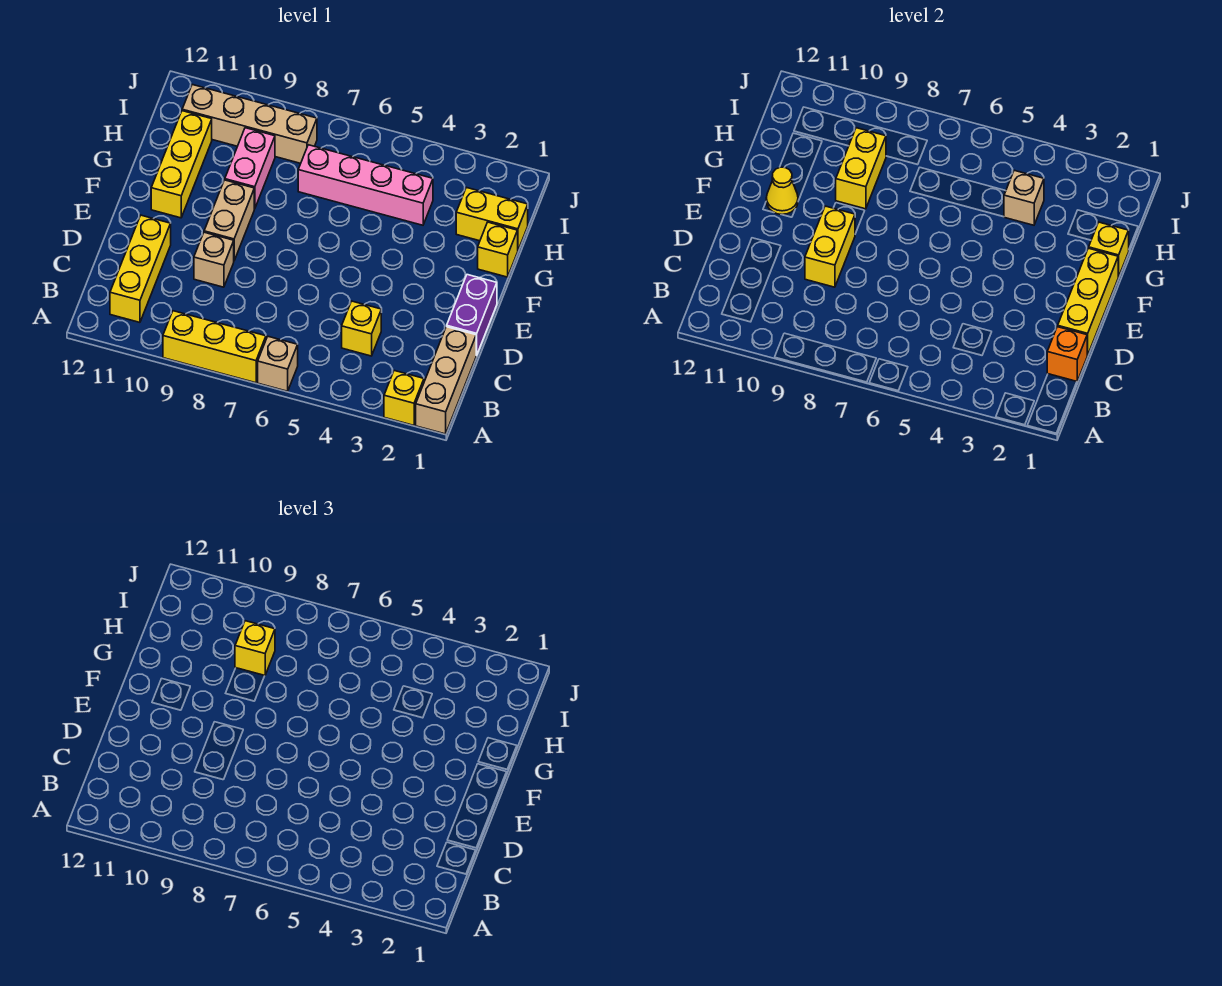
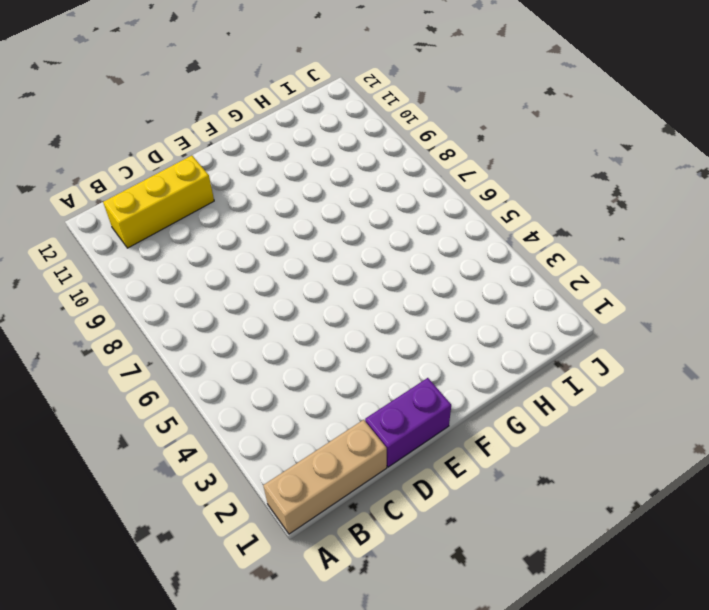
none -> yellow brick A2 level 1
none -> tan brick A6 level 1
none -> yellow brick A7:A9 level 1

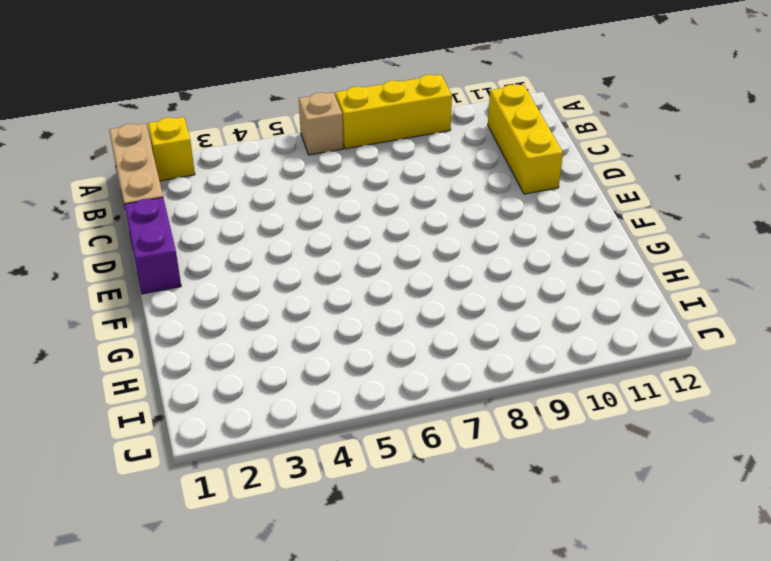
none -> yellow brick C4 level 1
none -> tan brick D9 level 1
none -> tan brick E9:F9 level 1

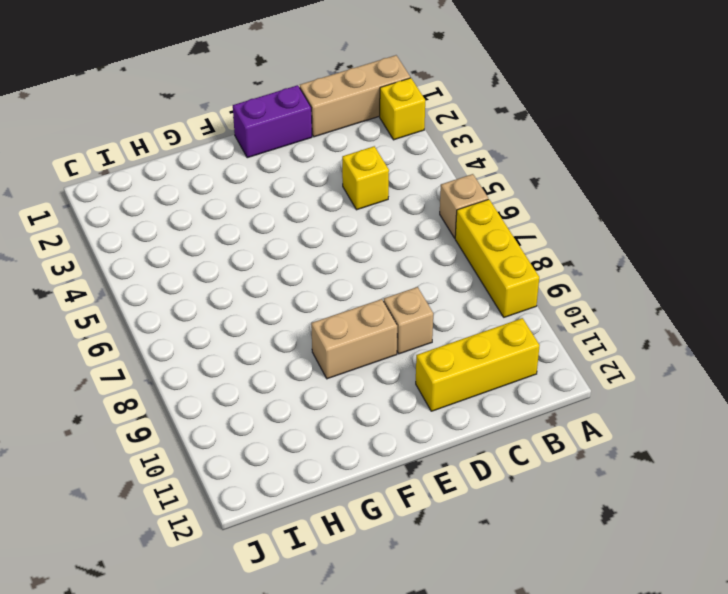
none -> yellow brick F11:H11 level 1
none -> yellow brick G1 level 1
none -> pink brick G9:H9 level 1

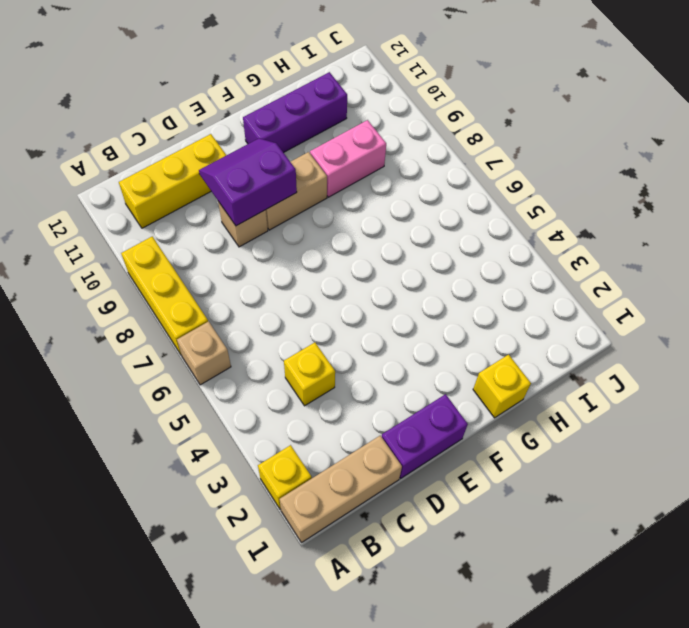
purple slope D9:E10 level 2 top 9 -> yellow brick D9:E9 level 2
purple brick F11:H11 level 1 -> yellow brick F11:H11 level 1
none -> yellow brick H1:H2 level 1
none -> pink brick H4:H7 level 1
none -> tan brick I8:I11 level 1

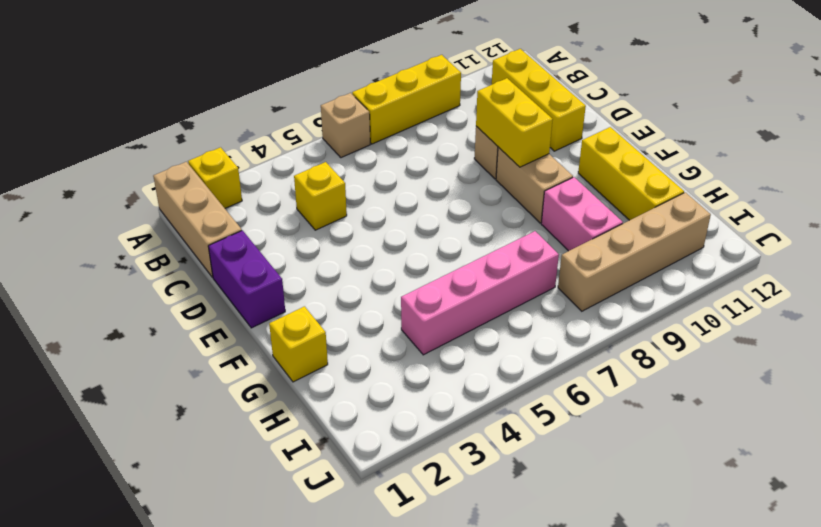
none -> yellow brick H1:H2 level 1
none -> orange brick C1 level 2
none -> yellow brick D1:F1 level 2

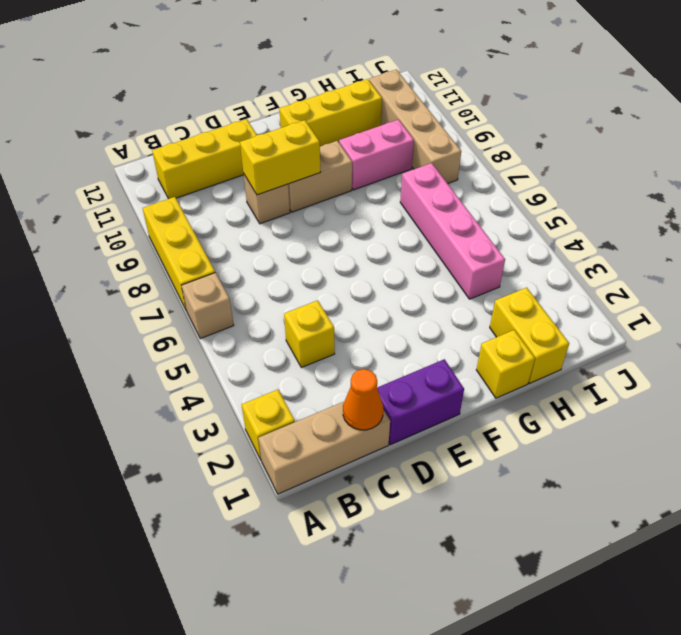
orange cone C1 level 2 -> orange brick C1 level 2
none -> yellow brick D1:F1 level 2
none -> yellow cone F11 level 2
none -> yellow brick G1 level 2

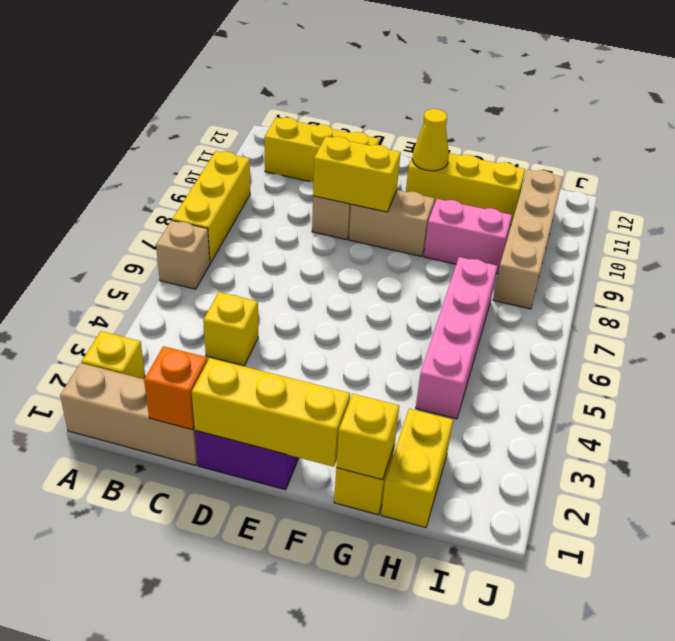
none -> yellow brick G9:H9 level 2
none -> tan brick H4 level 2
none -> yellow brick H9 level 3

